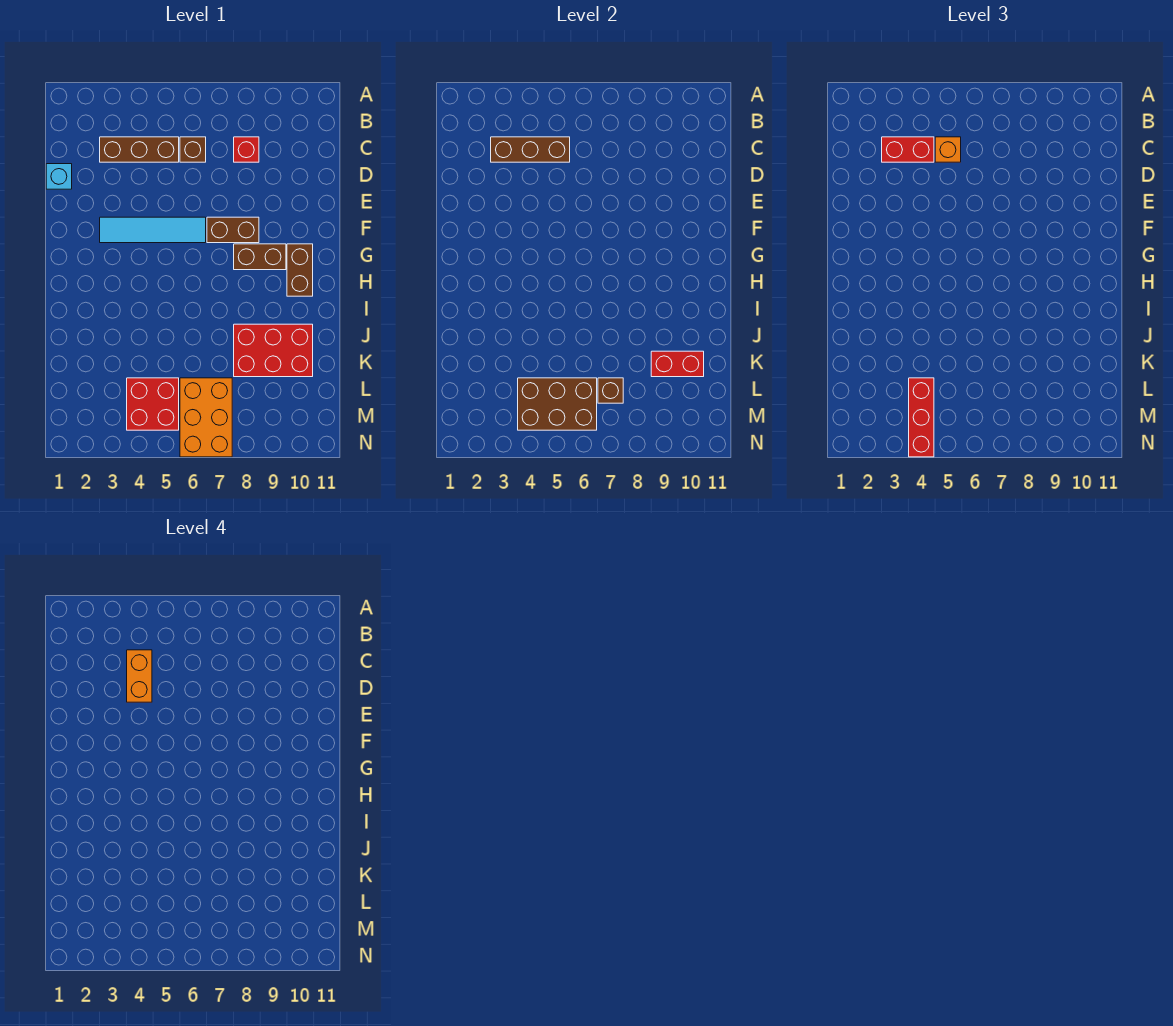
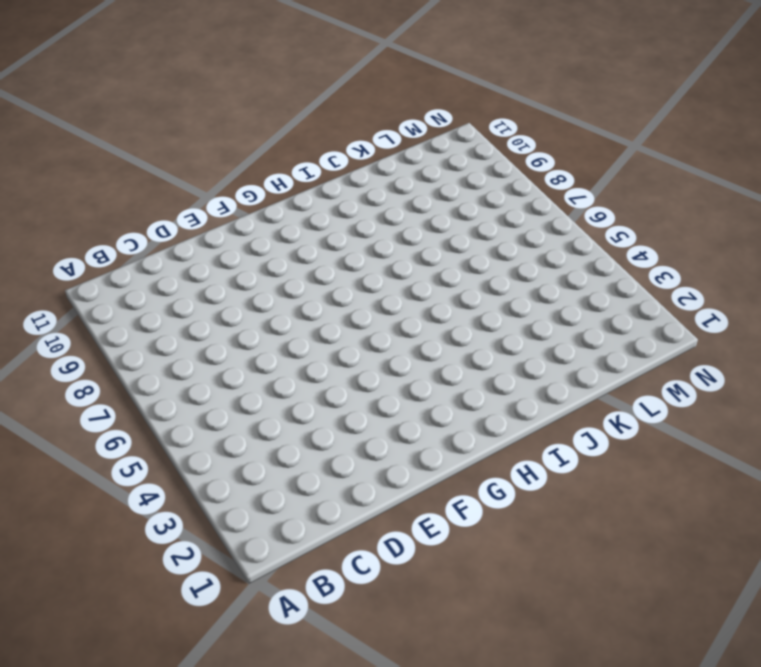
none -> brown brick C3:C5 level 1
none -> brown brick C6 level 1
none -> red brick C8 level 1

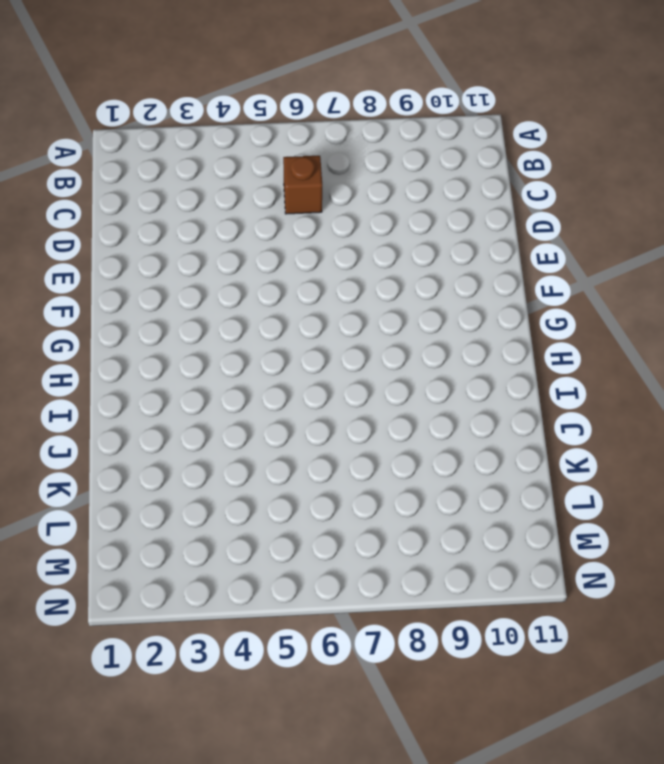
none -> brown brick C3:C5 level 1
none -> red brick C8 level 1
none -> cyan brick D1 level 1

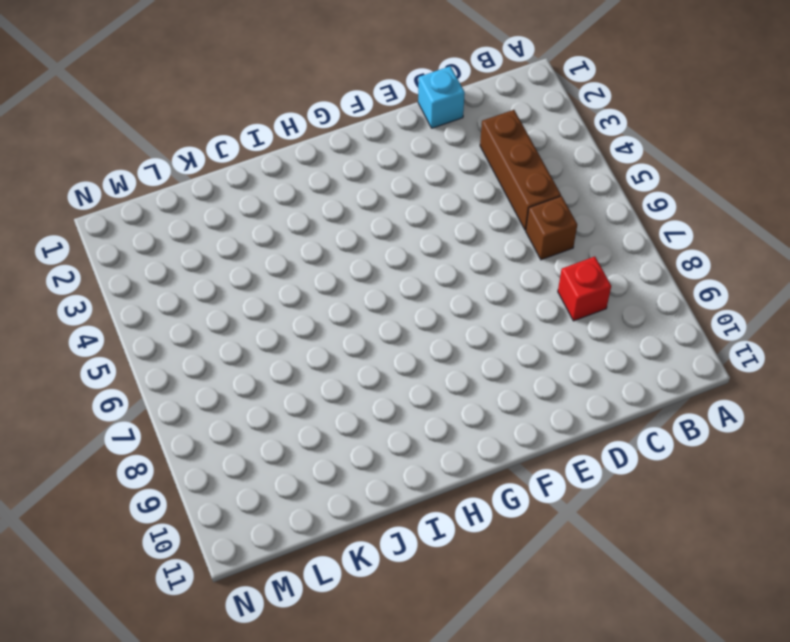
none -> cyan tile F3:F6 level 1
none -> brown brick F7:F8 level 1
none -> brown brick G8:G9 level 1

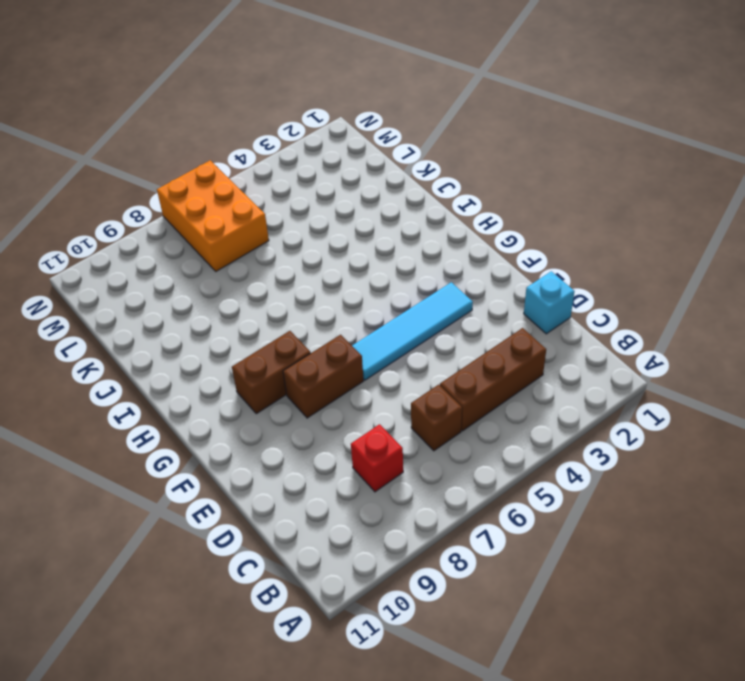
none -> brown brick G10:H10 level 1
none -> red brick J8:K10 level 1
none -> red brick L4:M5 level 1

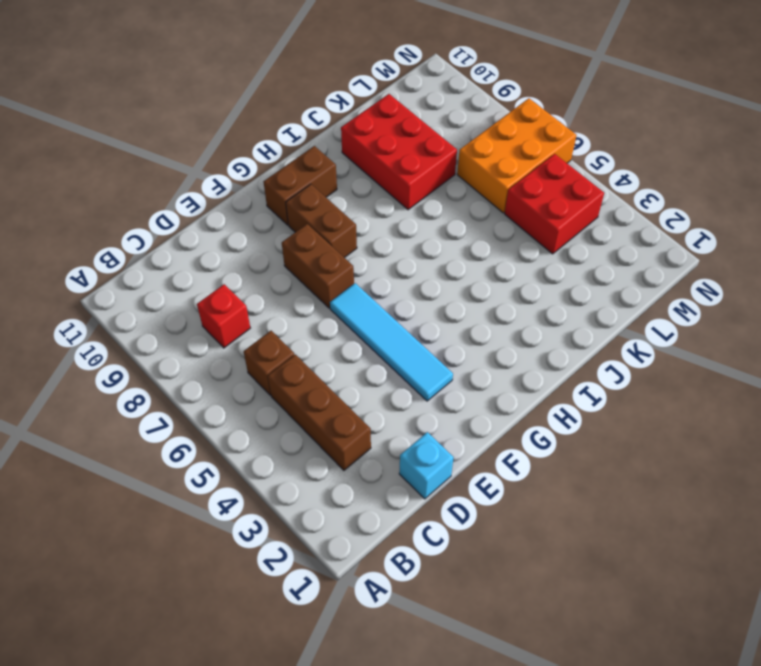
none -> brown brick C3:C5 level 2
none -> red brick K9:K10 level 2
none -> brown brick L4:M6 level 2

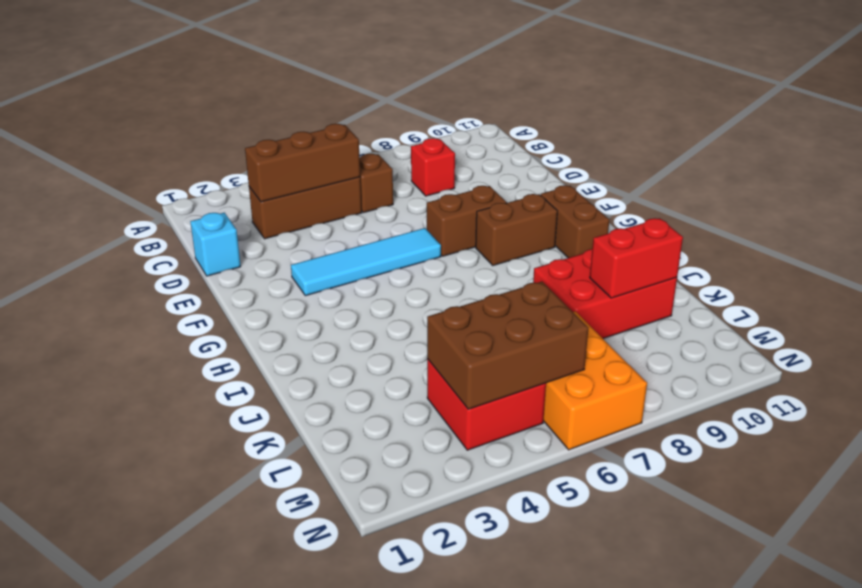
none -> brown brick L7 level 2
none -> red brick C3:C4 level 3
none -> orange brick C5 level 3

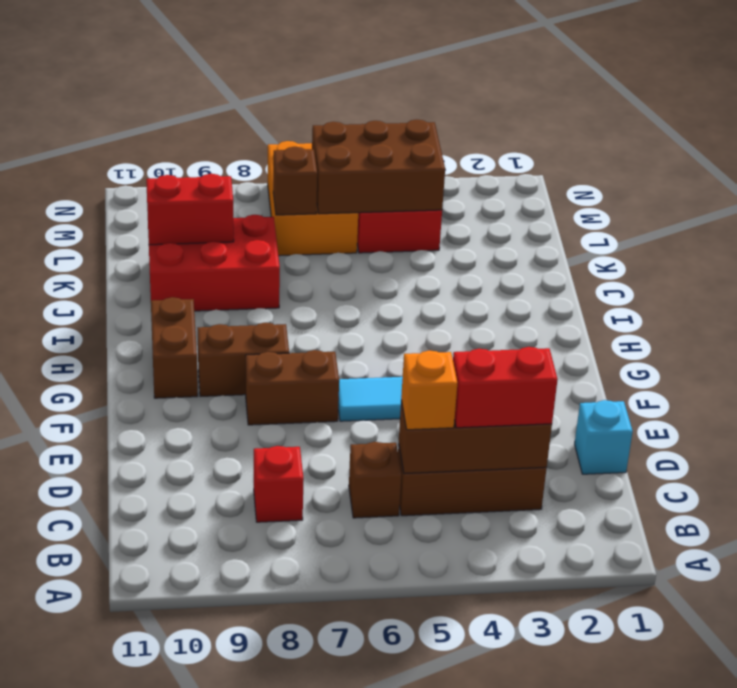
none -> red brick L4:N4 level 3
none -> orange brick C4:D4 level 4

